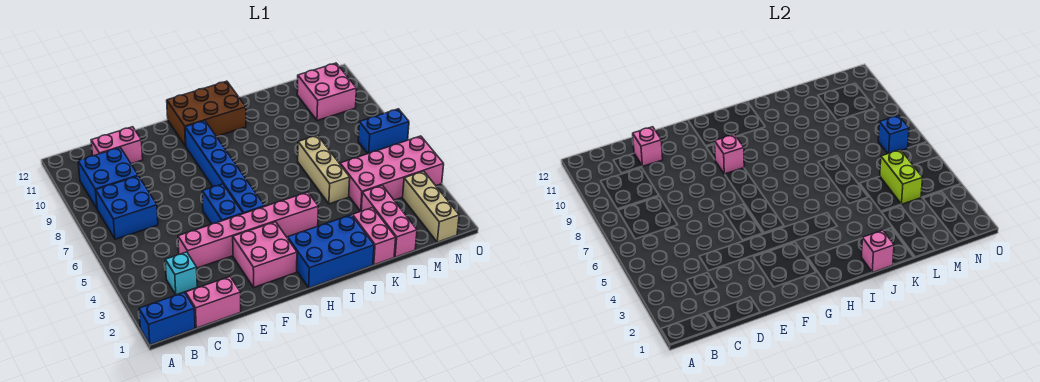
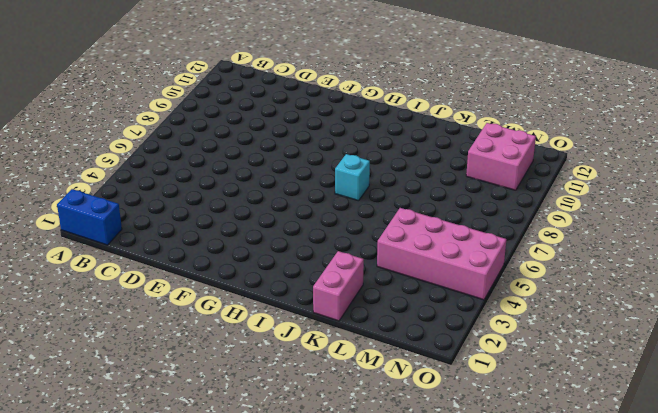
cyan brick I7 level 1 -> cyan brick C3 level 1
none -> blue brick B7:C8 level 1
none -> blue brick B9:C10 level 1
none -> pink brick C1:D1 level 1

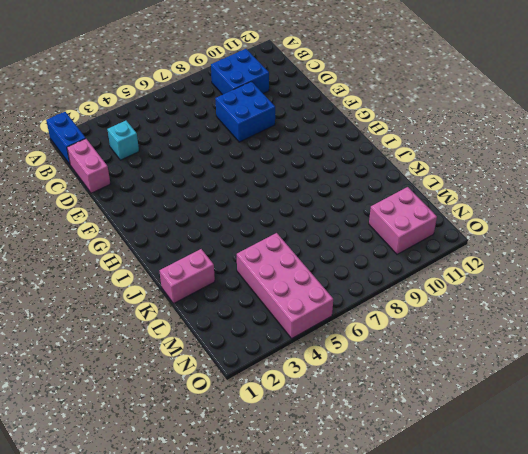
blue brick D8:E9 level 1 -> blue brick B7:C8 level 1
none -> pink brick C11:D11 level 1
none -> pink brick D4:I4 level 1
none -> pink brick F2:G3 level 1

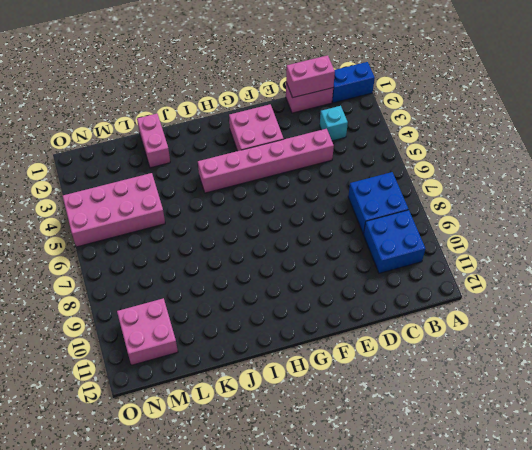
pink brick C1:D1 level 2 -> pink brick C11:D11 level 1
none -> blue brick F5:F6 level 1
none -> blue brick G5:G10 level 1
none -> brown brick G11:I12 level 1

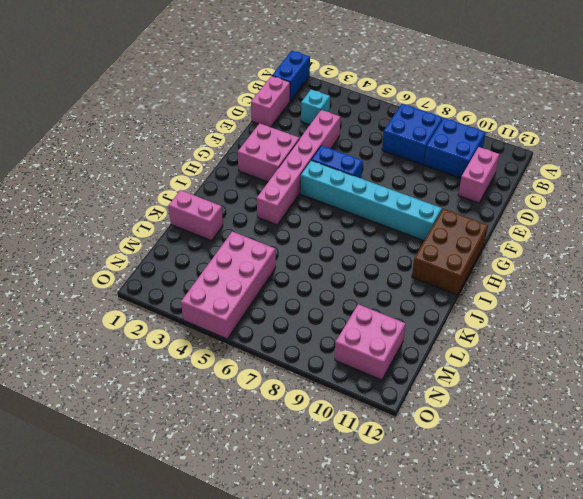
cyan brick G5:G10 level 1 -> blue brick G5:G10 level 1
none -> blue brick H1:J2 level 1
none -> tan brick K5:K7 level 1
none -> pink brick L1:L3 level 1

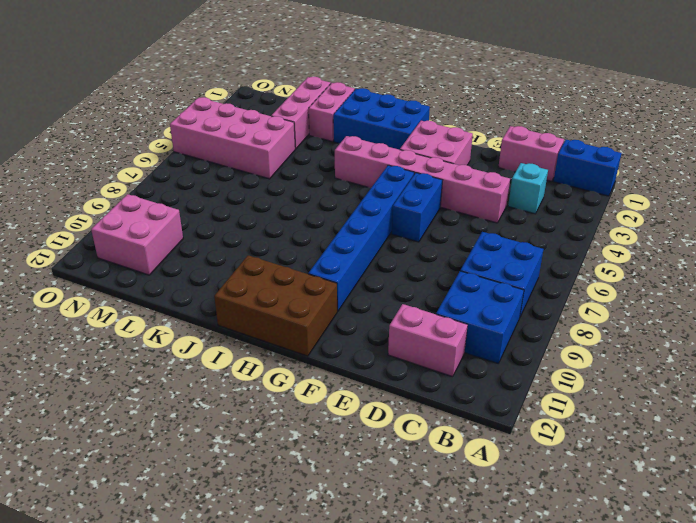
none -> tan brick K5:K7 level 1
none -> tan brick N1:N3 level 1
none -> blue brick N7:O7 level 1

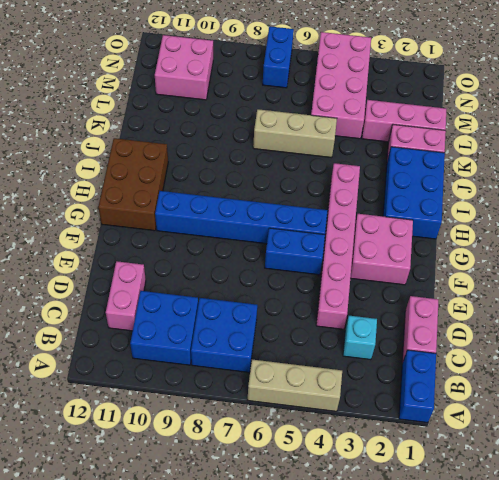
tan brick A4:A6 level 1 -> tan brick N1:N3 level 1
none -> pink brick D11 level 2
none -> pink brick G9 level 2
none -> pink brick J1 level 2

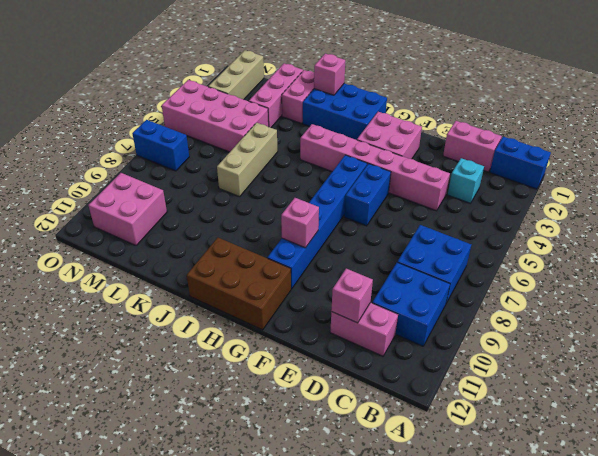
none -> lime brick M4:M5 level 2
none -> blue brick N7 level 2

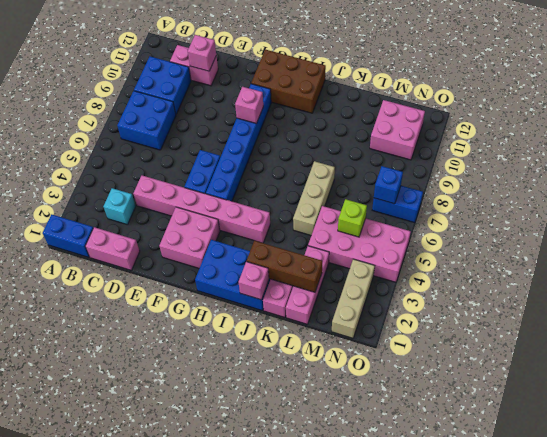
brown brick J2:L2 level 2 -> none
lime brick M5 level 2 -> lime brick M4:M5 level 2

